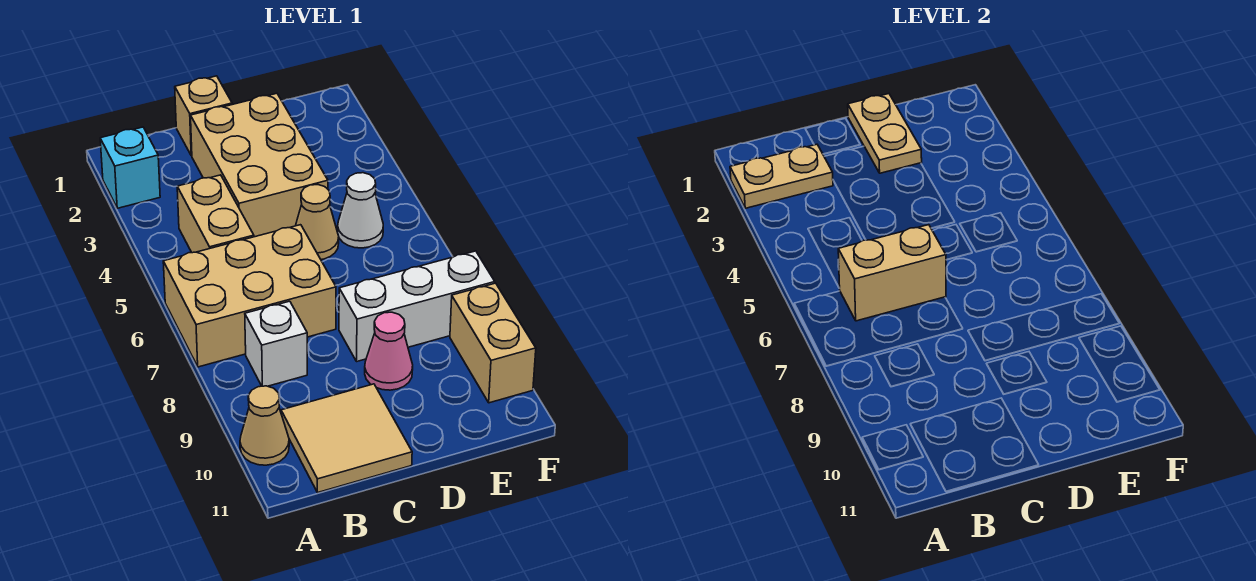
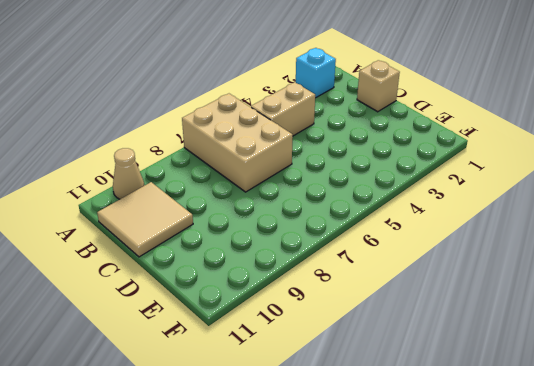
none -> white brick B8 level 1
none -> tan brick C2:D4 level 1
none -> tan cone D5 level 1

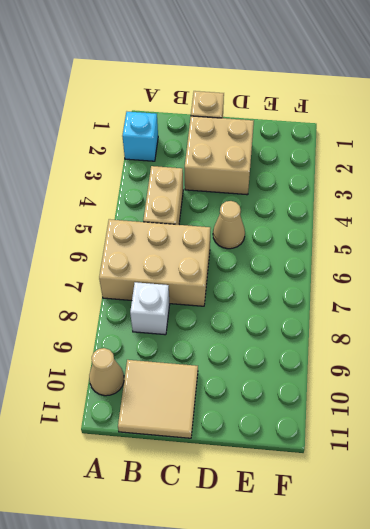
tan brick C2:D3 level 1 -> tan brick C2:D4 level 1
none -> white brick D8:F8 level 1
none -> pink cone D9 level 1
none -> white cone E5 level 1

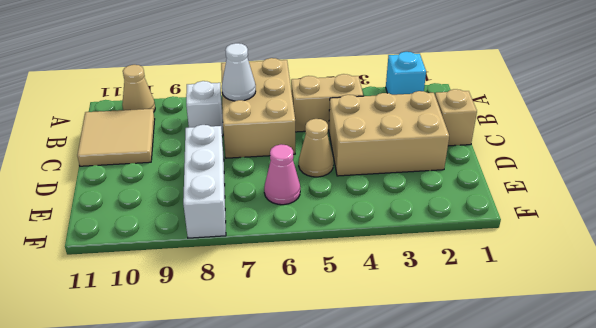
white cone B7 level 2 -> white cone E5 level 1
pink cone E6 level 1 -> pink cone D9 level 1
none -> tan brick F9:F10 level 1
none -> tan plate A2:B2 level 2
none -> tan brick B6:C6 level 2

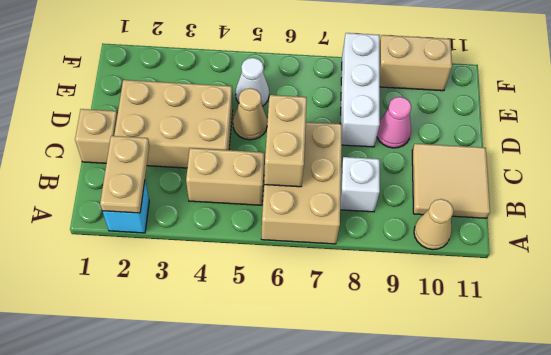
none -> tan plate D1:D2 level 2

